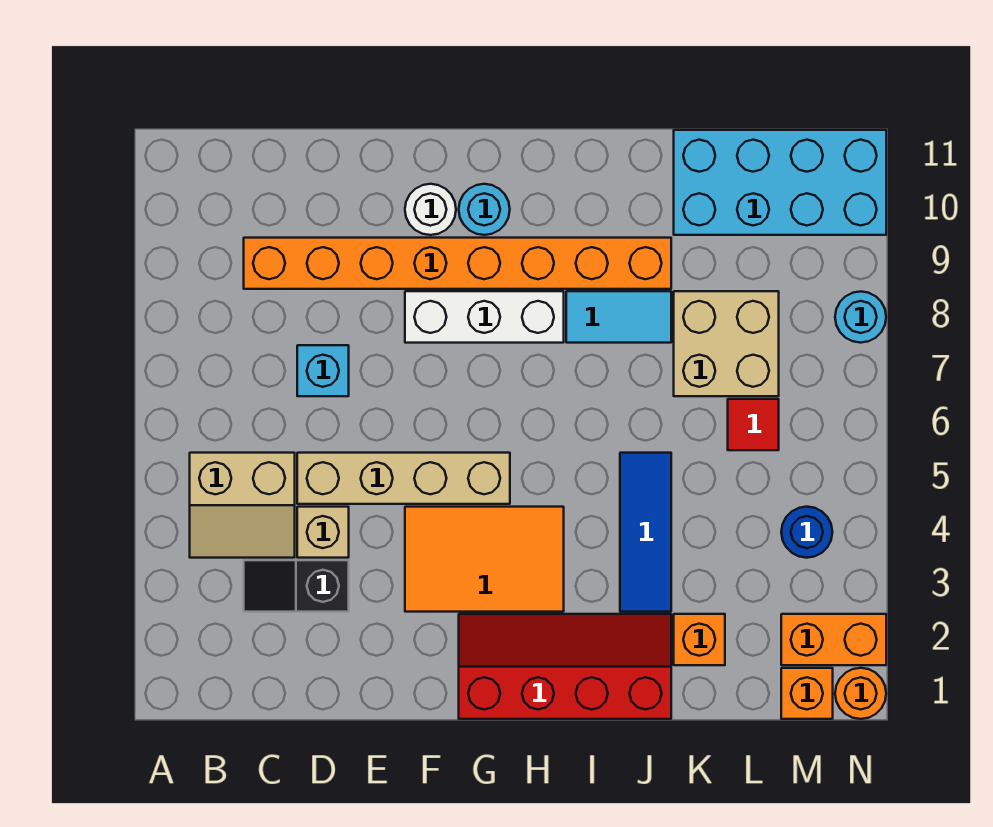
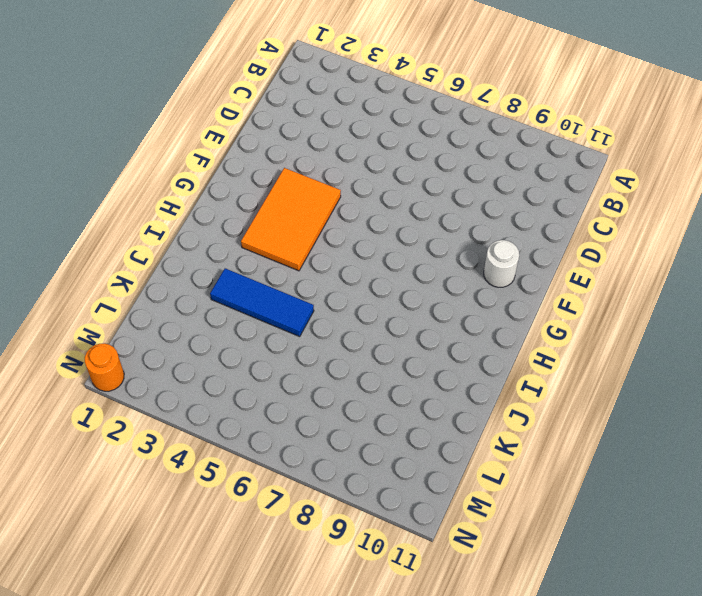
none -> tan slope B4:C5 level 1 top 5
none -> black slope C3:D3 level 1 top D
none -> orange brick C9:J9 level 1

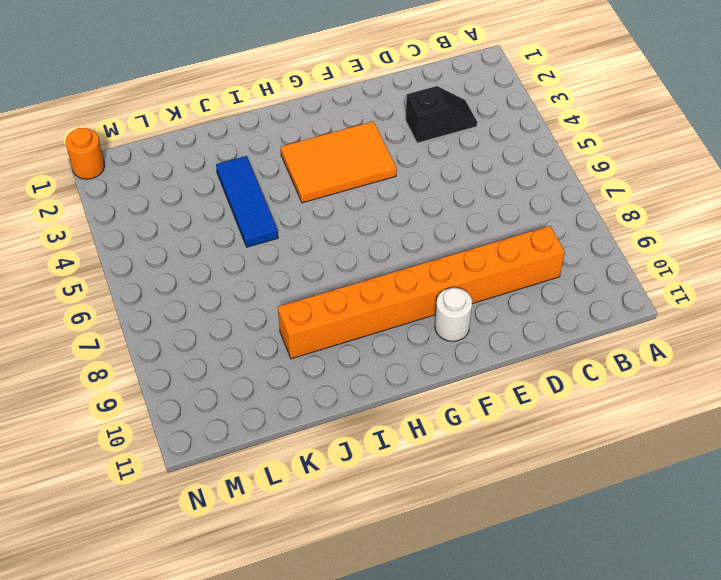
none -> tan slope B4:C5 level 1 top 5
none -> tan brick D4 level 1
none -> tan brick D5:G5 level 1

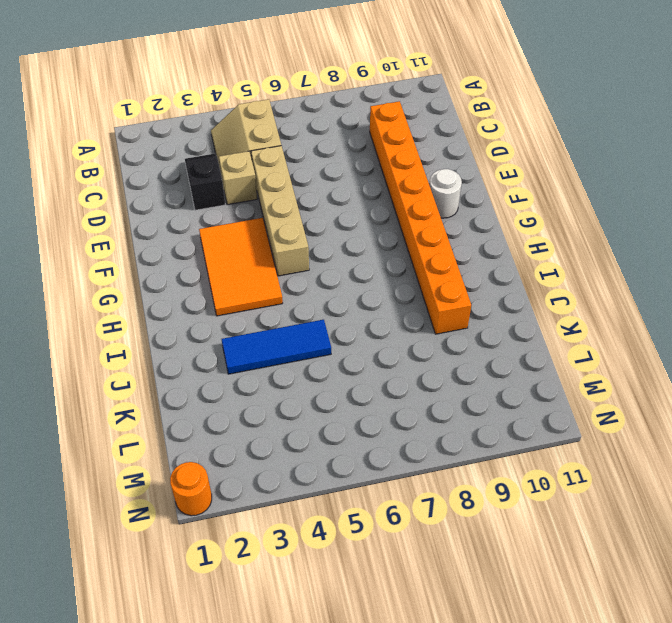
none -> cyan brick D7 level 1
none -> white brick F8:H8 level 1
none -> red slope G1:J2 level 1 top 1

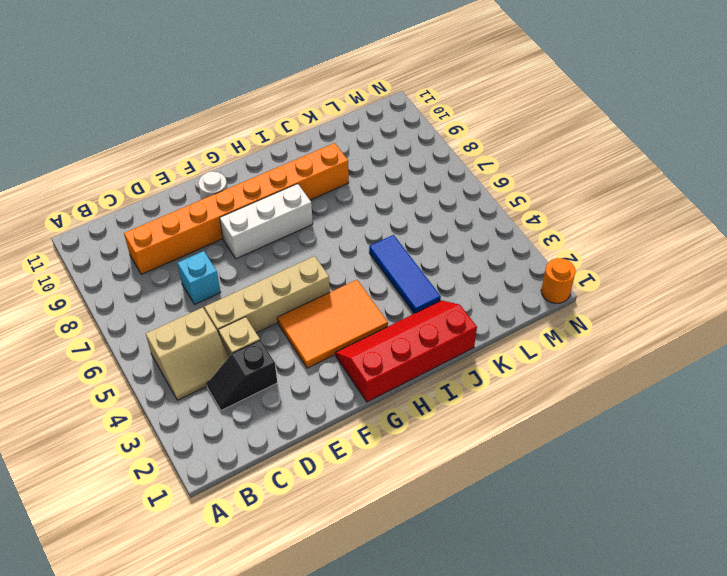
none -> cyan round brick G10 level 1
none -> cyan tile I8:J8 level 1
none -> orange brick K2 level 1

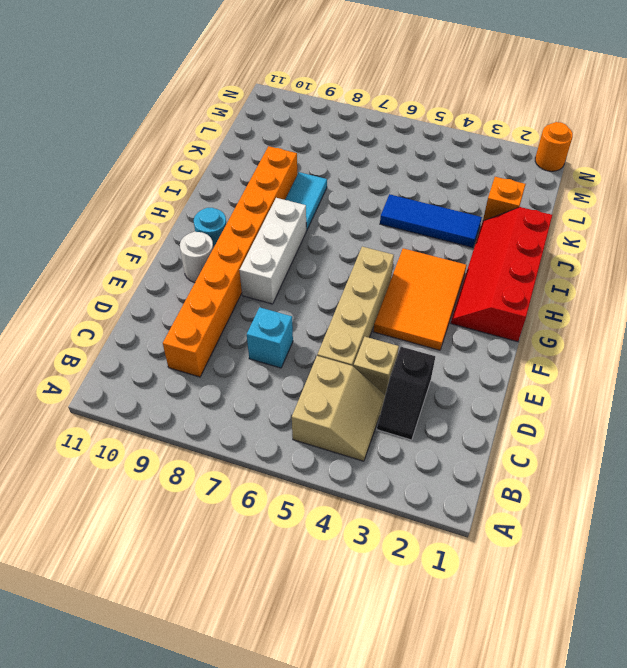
none -> tan brick K7:L8 level 1
none -> cyan brick K10:N11 level 1
none -> red tile L6 level 1

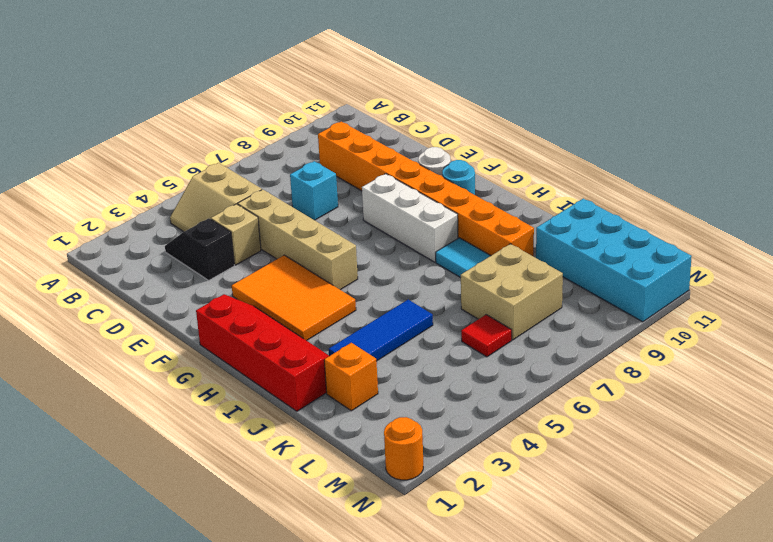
none -> orange brick M1 level 1
none -> orange brick M2:N2 level 1
none -> blue round brick M4 level 1

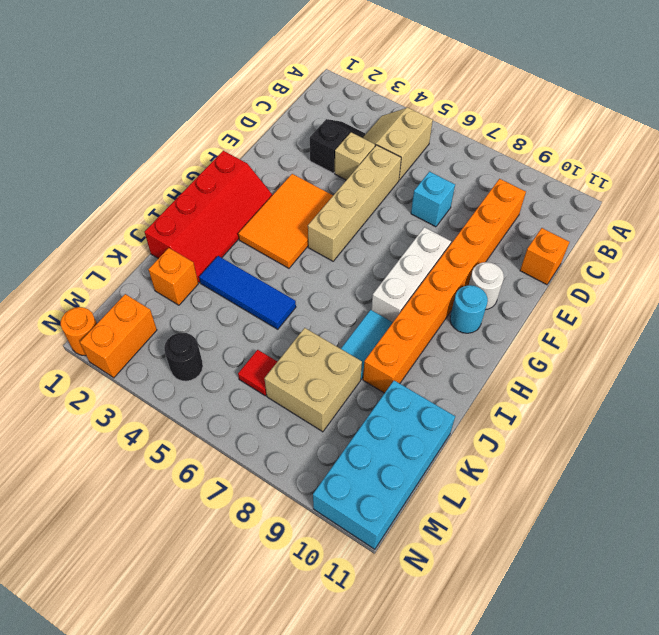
orange brick D11 level 1 -> orange brick M1 level 1
black round brick M4 level 1 -> blue round brick M4 level 1
none -> cyan round brick N8 level 1

